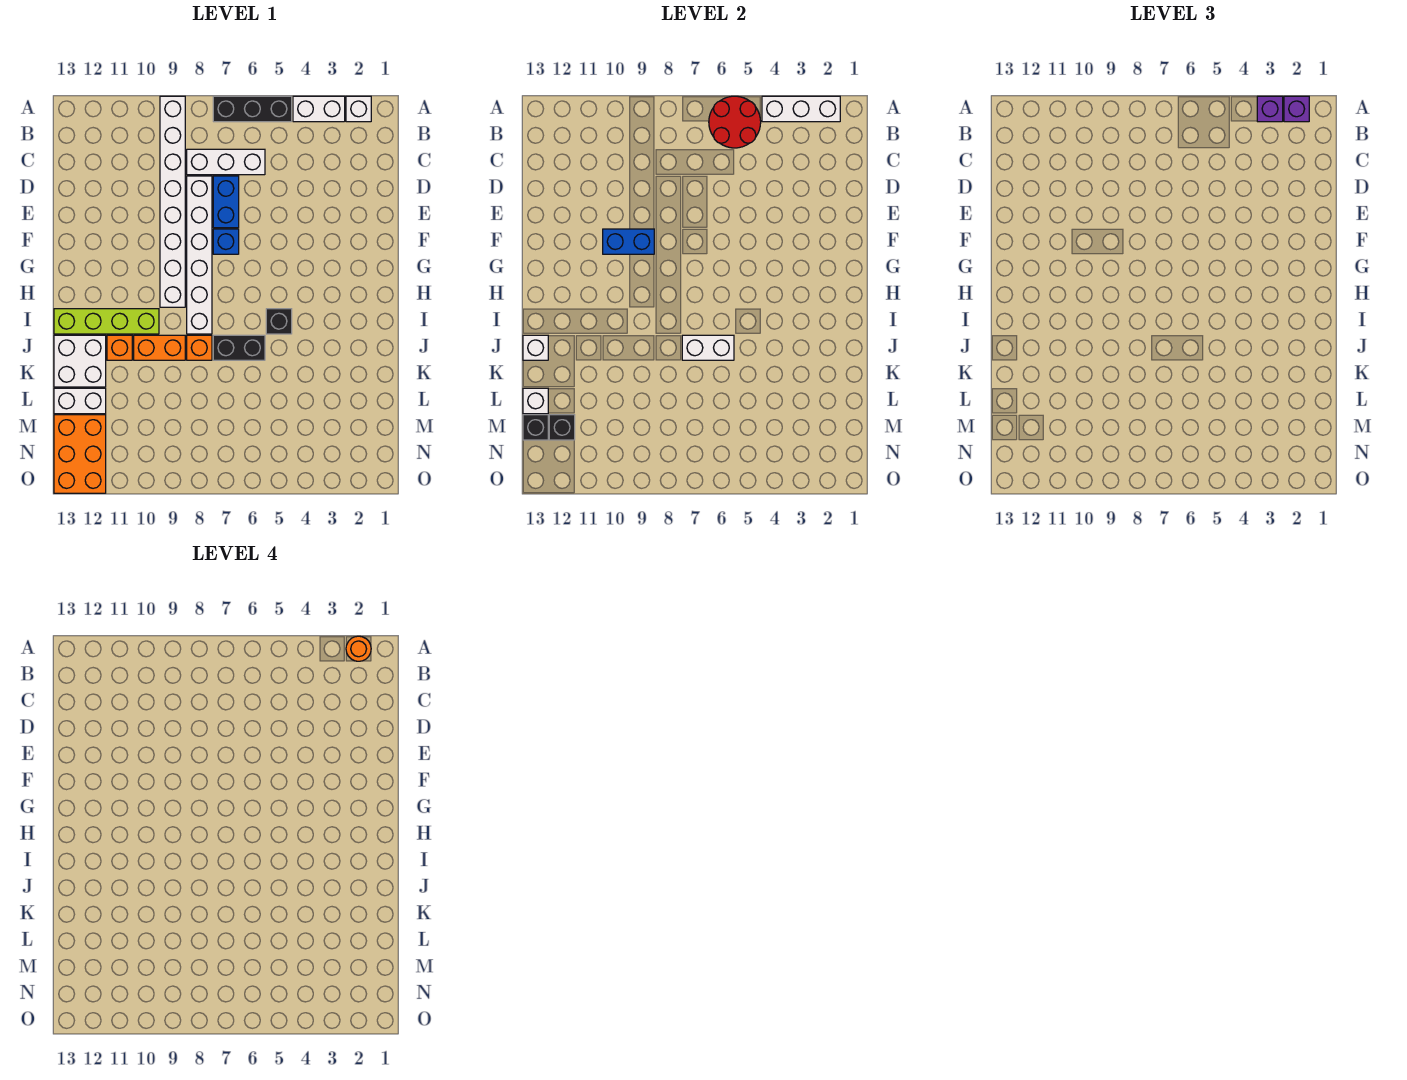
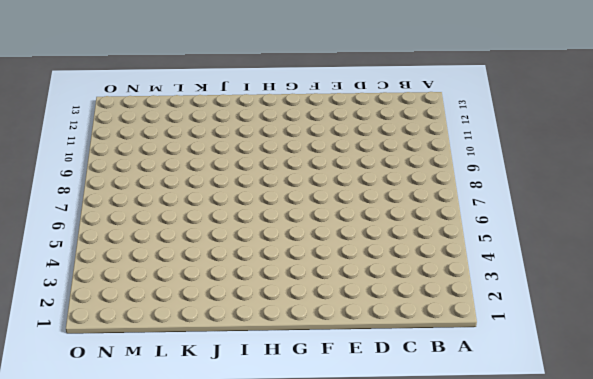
none -> white brick A2 level 1
none -> white brick A3:A4 level 1
none -> black brick A5:A7 level 1

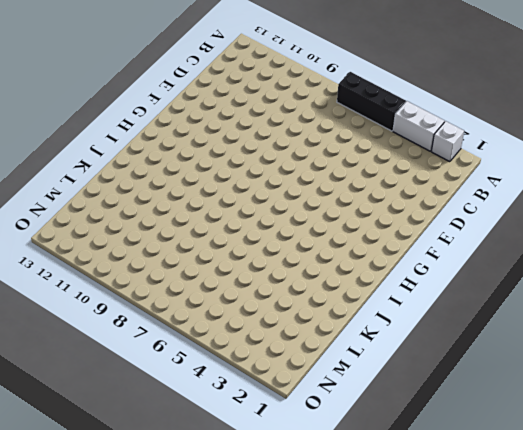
none -> white brick A9:H9 level 1
none -> white brick C6:C8 level 1
none -> blue brick D7:E7 level 1

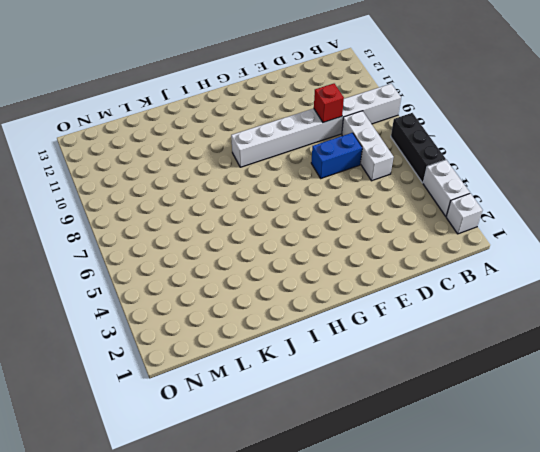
red brick D9 level 2 -> none
none -> white brick D8:I8 level 1
none -> blue brick F7 level 1
none -> black brick I5 level 1

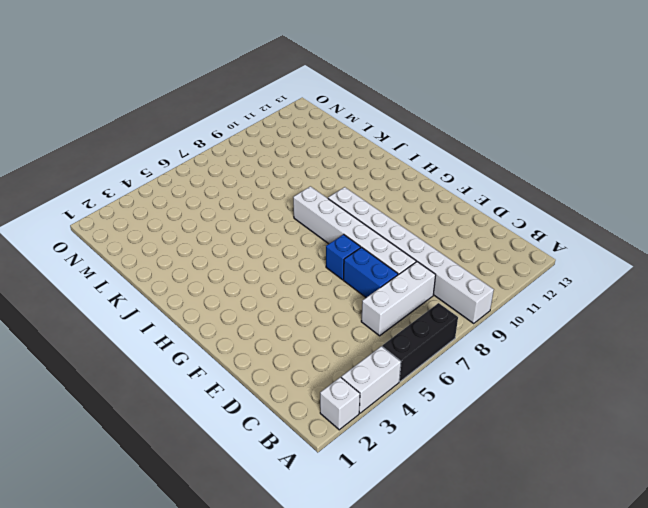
none -> black brick I5 level 1
none -> lime brick I10:I13 level 1
none -> black brick J6:J7 level 1

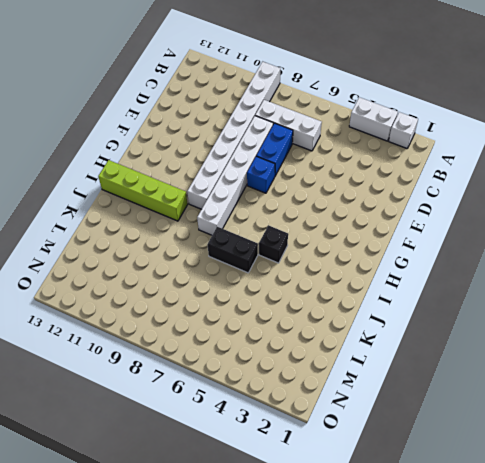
none -> black brick A5:A7 level 1
none -> orange brick J8 level 1
none -> orange brick J9:J10 level 1

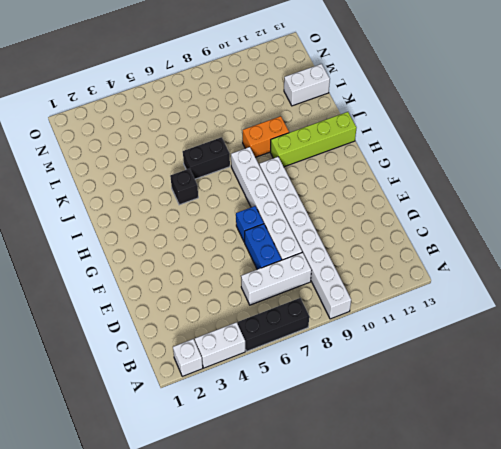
none -> orange brick J8 level 1
none -> orange brick J11 level 1
none -> white brick J12:K13 level 1

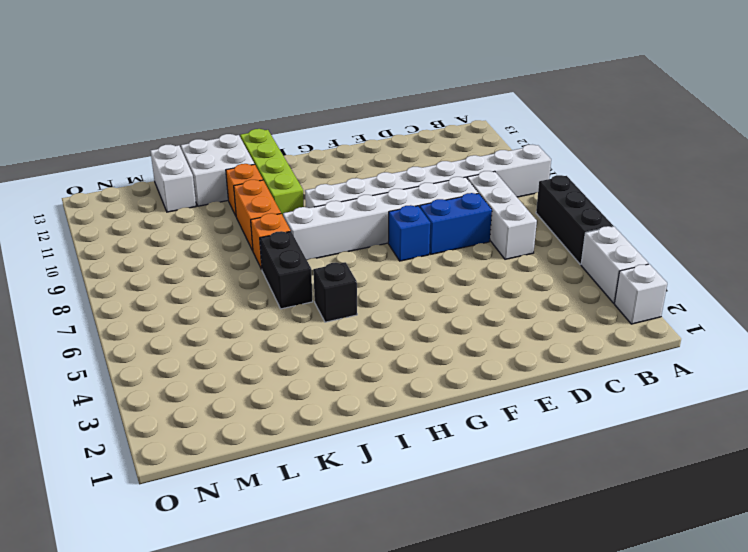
none -> orange brick M12:O13 level 1
none -> white brick A2:A4 level 2
none -> red round brick A5:B6 level 2

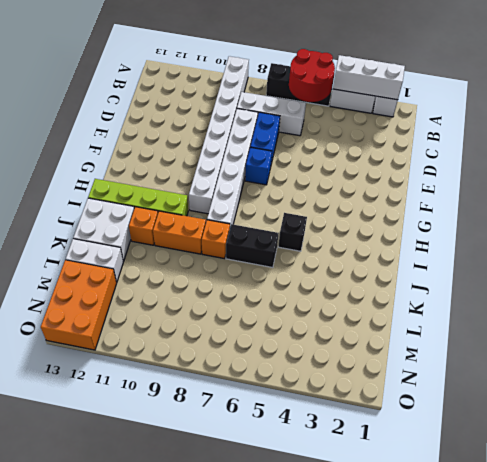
none -> blue brick F9:F10 level 2
none -> white brick J6:J7 level 2
none -> white brick J13 level 2

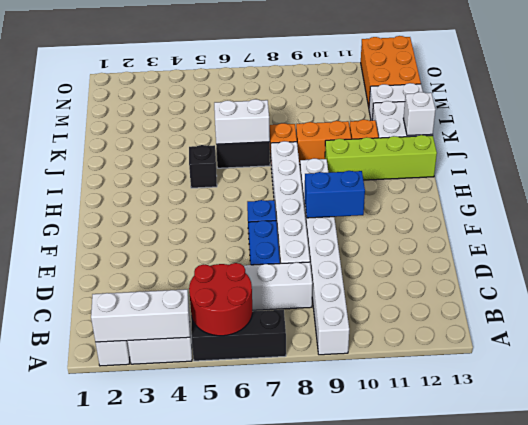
none -> white brick L13 level 2
none -> black brick M12 level 2
none -> black brick M13 level 2

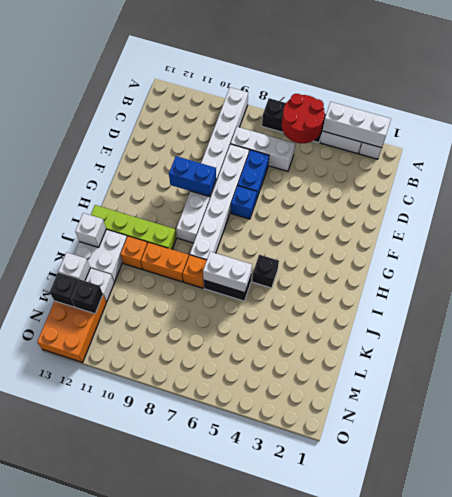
none -> purple brick A2 level 3
none -> purple brick A3 level 3
none -> orange round brick A2 level 4

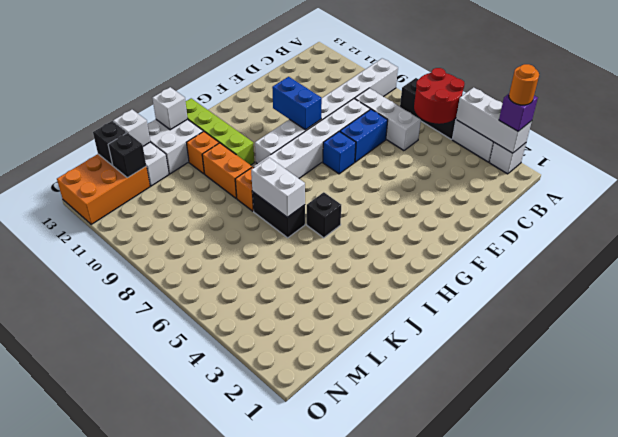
none -> purple brick A3 level 3

